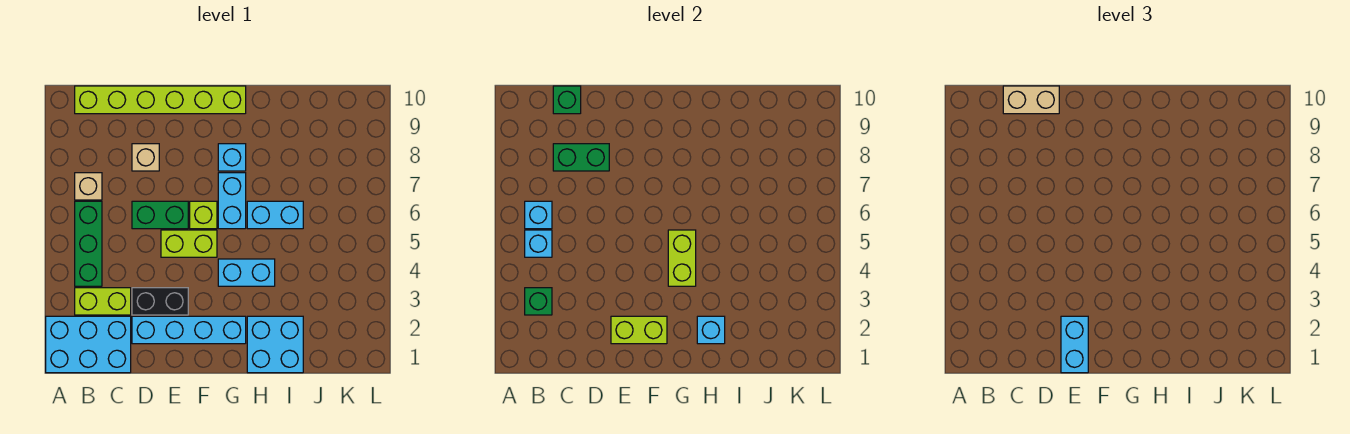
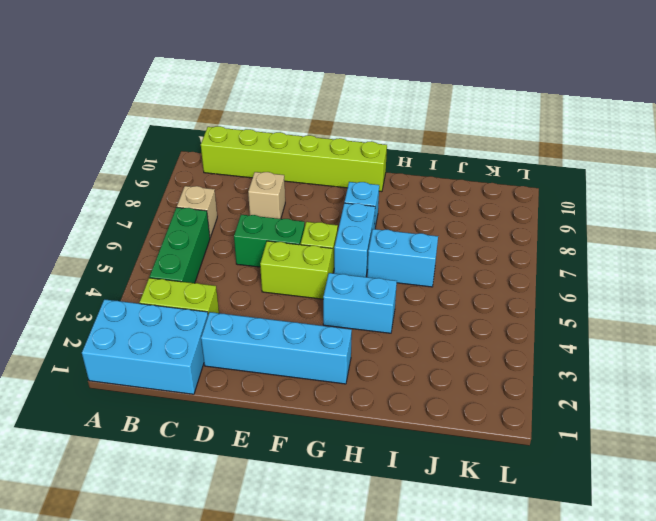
none -> black brick D3:E3 level 1
none -> cyan brick H1:I2 level 1
none -> green brick B3 level 2

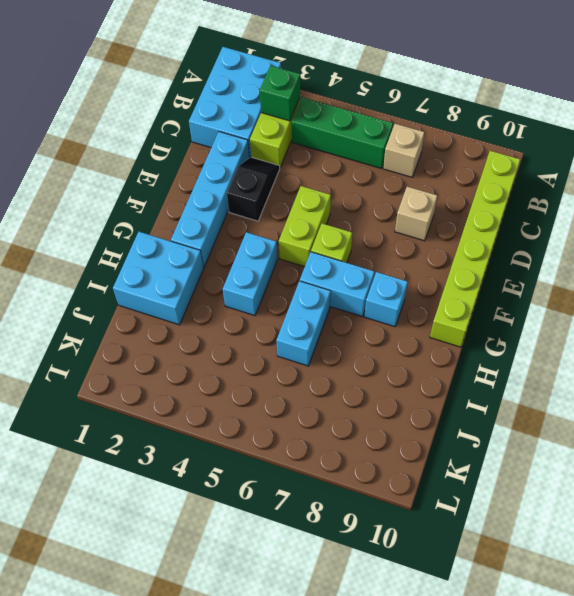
black slope D3:E3 level 1 top E -> black brick D3:E3 level 1
none -> green brick D6:E6 level 1
none -> cyan brick B5 level 2
none -> cyan brick B6 level 2

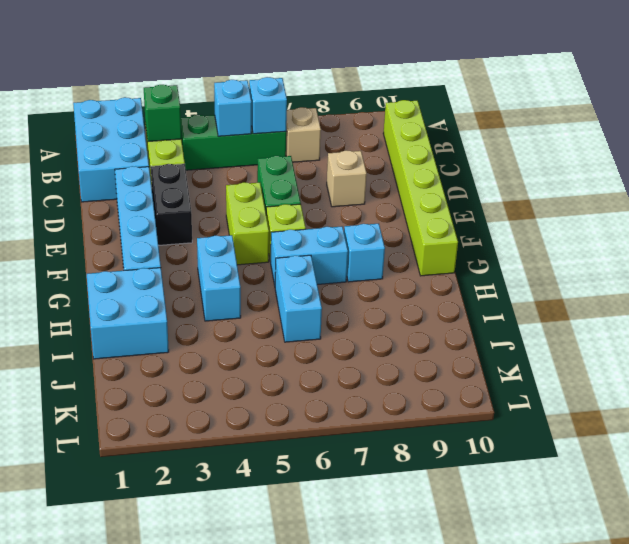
none -> green brick C8:D8 level 2
none -> green brick C10 level 2
none -> lime brick E2:F2 level 2

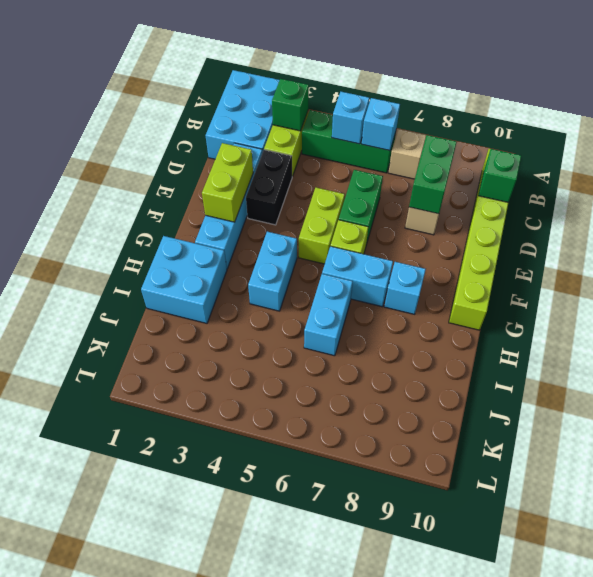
none -> lime brick G4:G5 level 2
none -> cyan brick H2 level 2
none -> tan brick C10:D10 level 3

